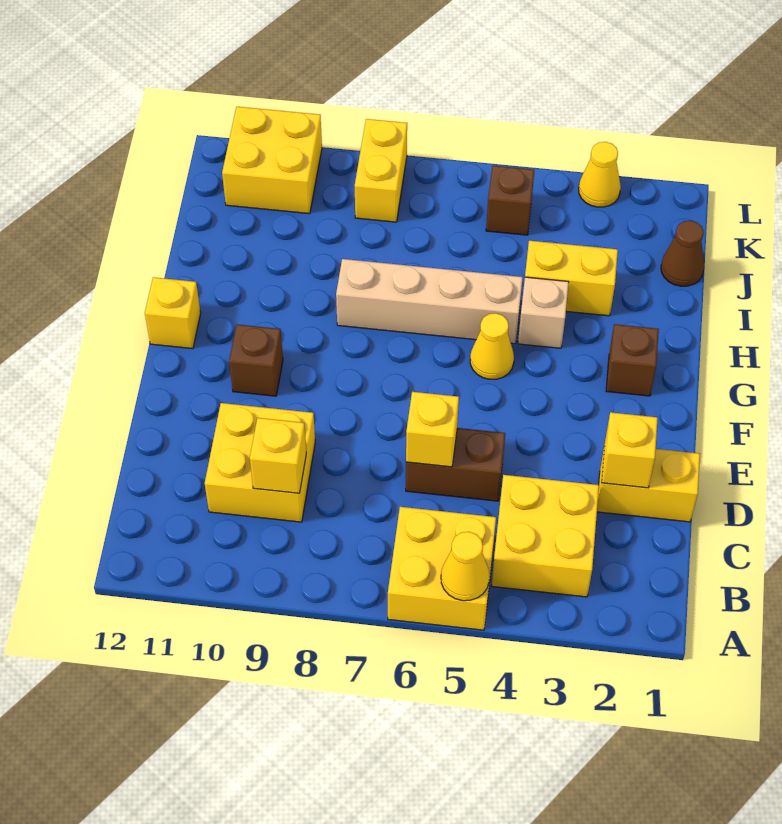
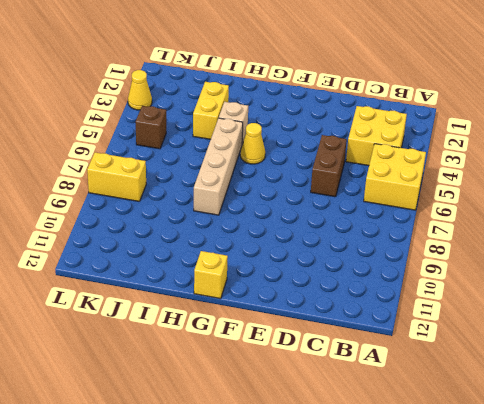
none -> yellow brick C9:D10 level 1
none -> yellow brick D1:D2 level 1
none -> brown brick F10 level 1

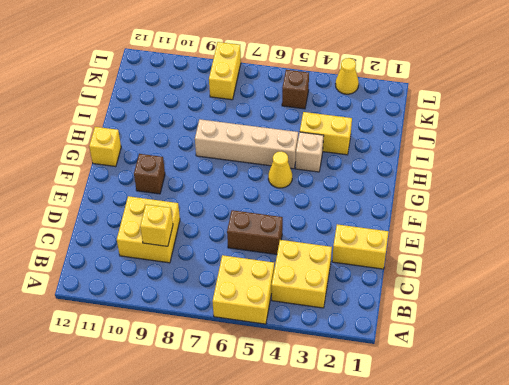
none -> brown brick G2 level 1
none -> brown cone J1 level 1
none -> yellow brick K10:L11 level 1

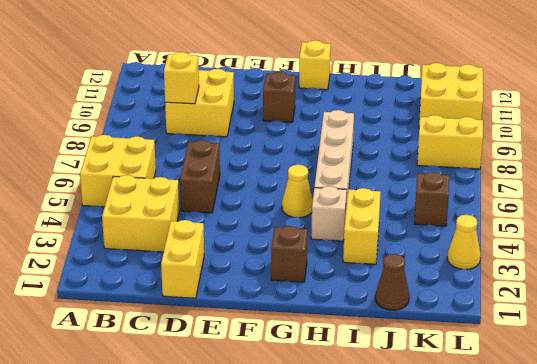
none -> yellow cone A5 level 2
none -> yellow brick D2 level 2
none -> yellow brick D6 level 2

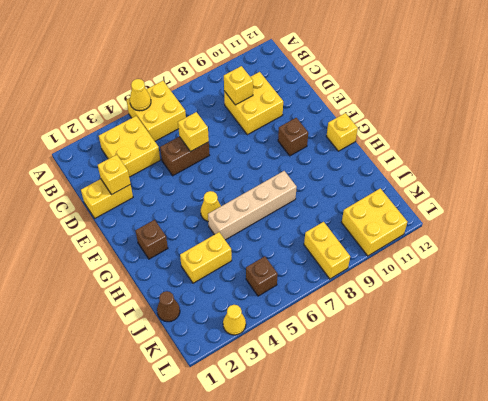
none -> tan brick H4 level 1

